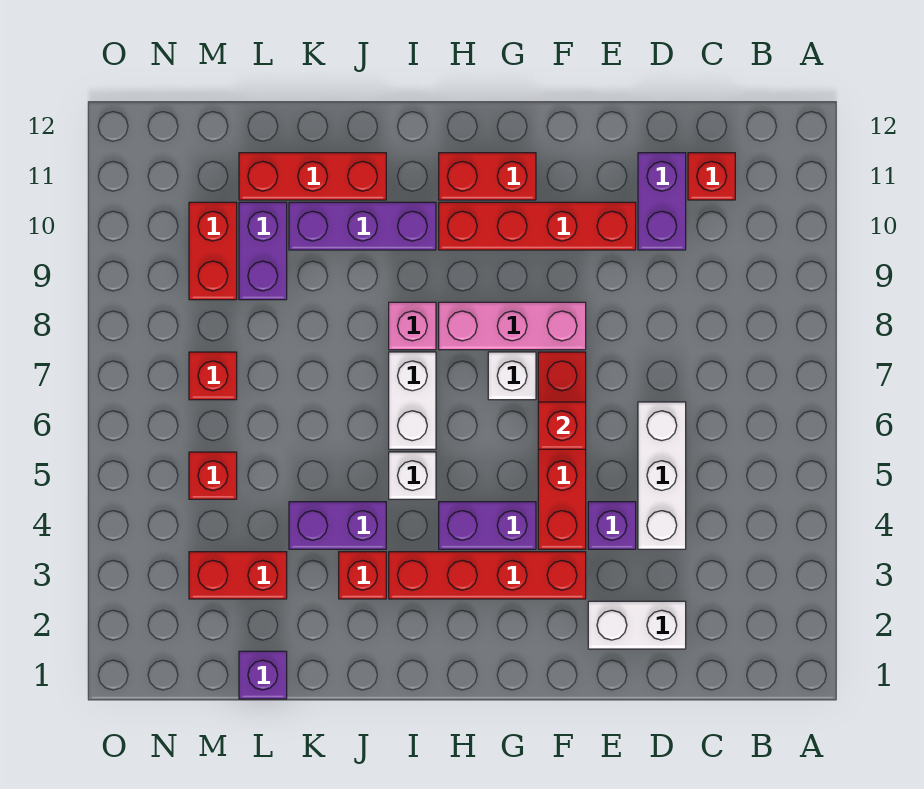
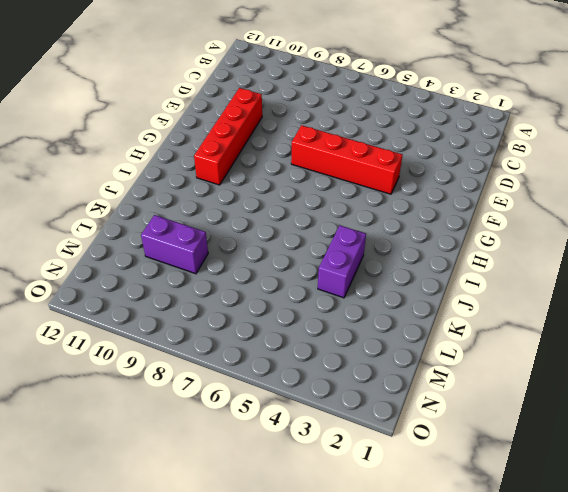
none -> red brick C11 level 1
none -> white brick D2:E2 level 1
none -> white brick D4:D6 level 1

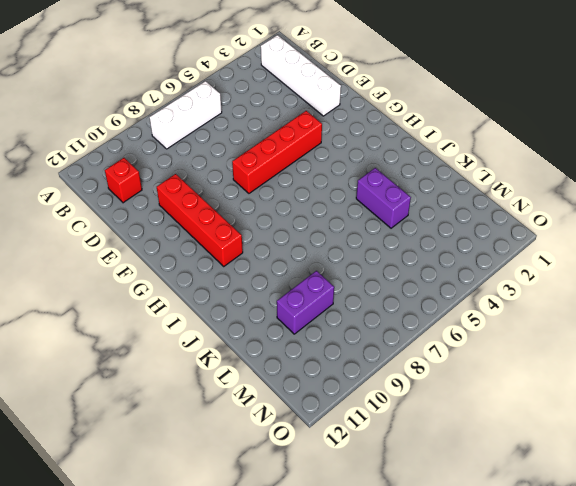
white brick B2:E2 level 1 -> white brick D2:E2 level 1
white brick B6:B8 level 1 -> white brick D4:D6 level 1
none -> purple brick D10:D11 level 1
none -> purple brick E4 level 1
none -> red brick F3:I3 level 1

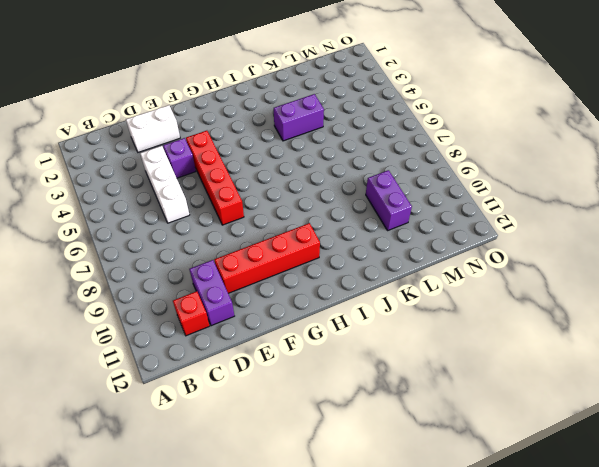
none -> red brick F3:I3 level 1
none -> pink brick F8:H8 level 1
none -> purple brick G4:H4 level 1

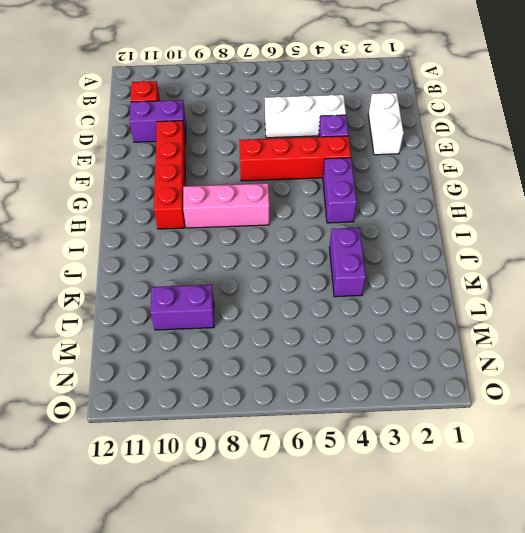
pink brick H7:H9 level 1 -> pink brick F8:H8 level 1
none -> red brick F3:I3 level 1
none -> white brick G7 level 1
none -> red brick G11:H11 level 1

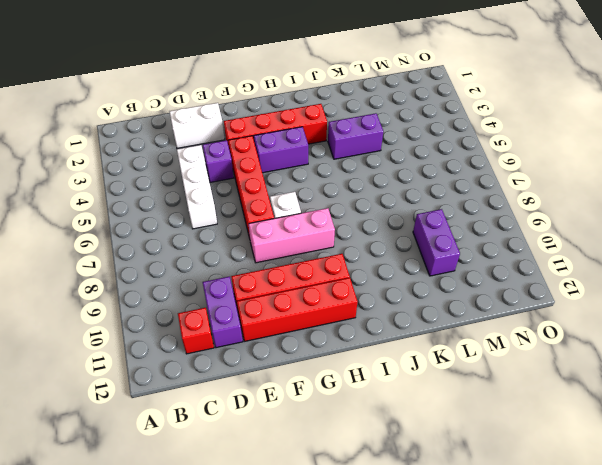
red brick E11:H11 level 1 -> red brick G11:H11 level 1
none -> white brick I5 level 1
none -> white brick I6:I7 level 1
none -> pink brick I8 level 1

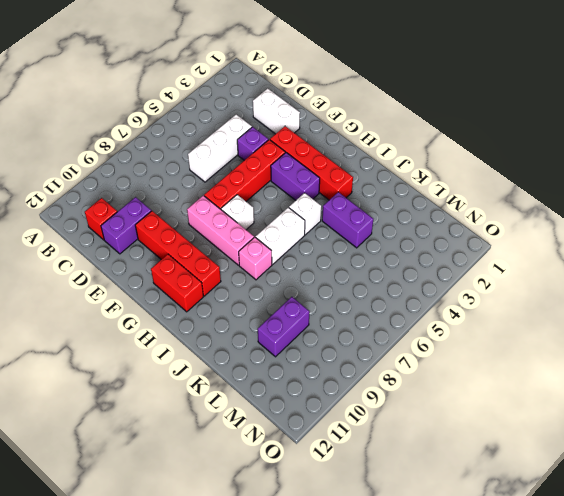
none -> purple brick I10:K10 level 1
none -> red brick J3 level 1
none -> red brick J11:L11 level 1

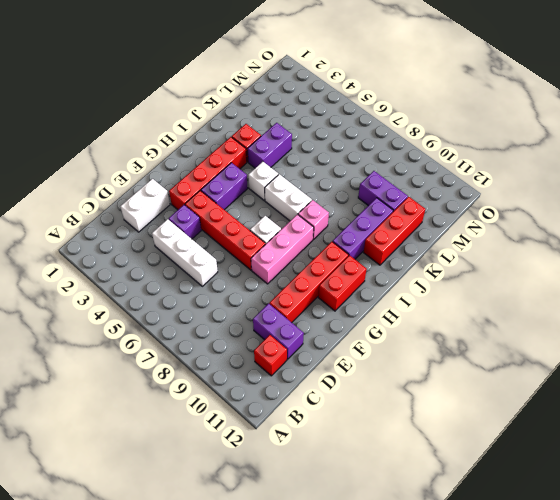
none -> purple brick L1 level 1
none -> red brick L3:M3 level 1
none -> red brick M5 level 1

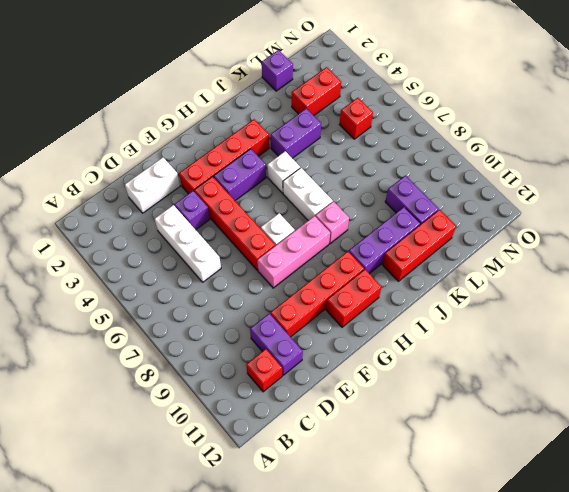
none -> red brick J3 level 1
none -> red brick M7 level 1
none -> red brick M9:M10 level 1

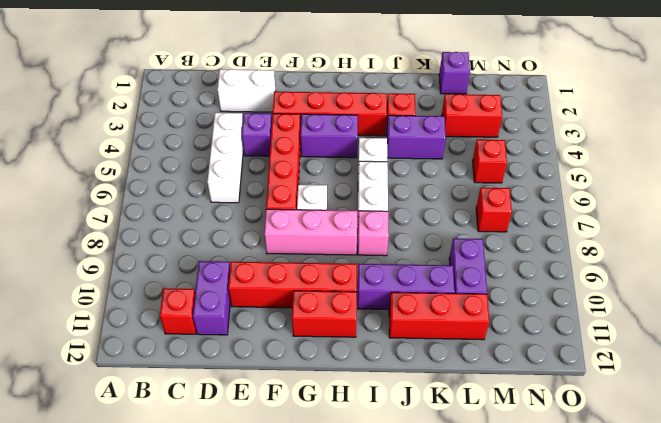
none -> red brick M9:M10 level 1
none -> red brick F6 level 2

